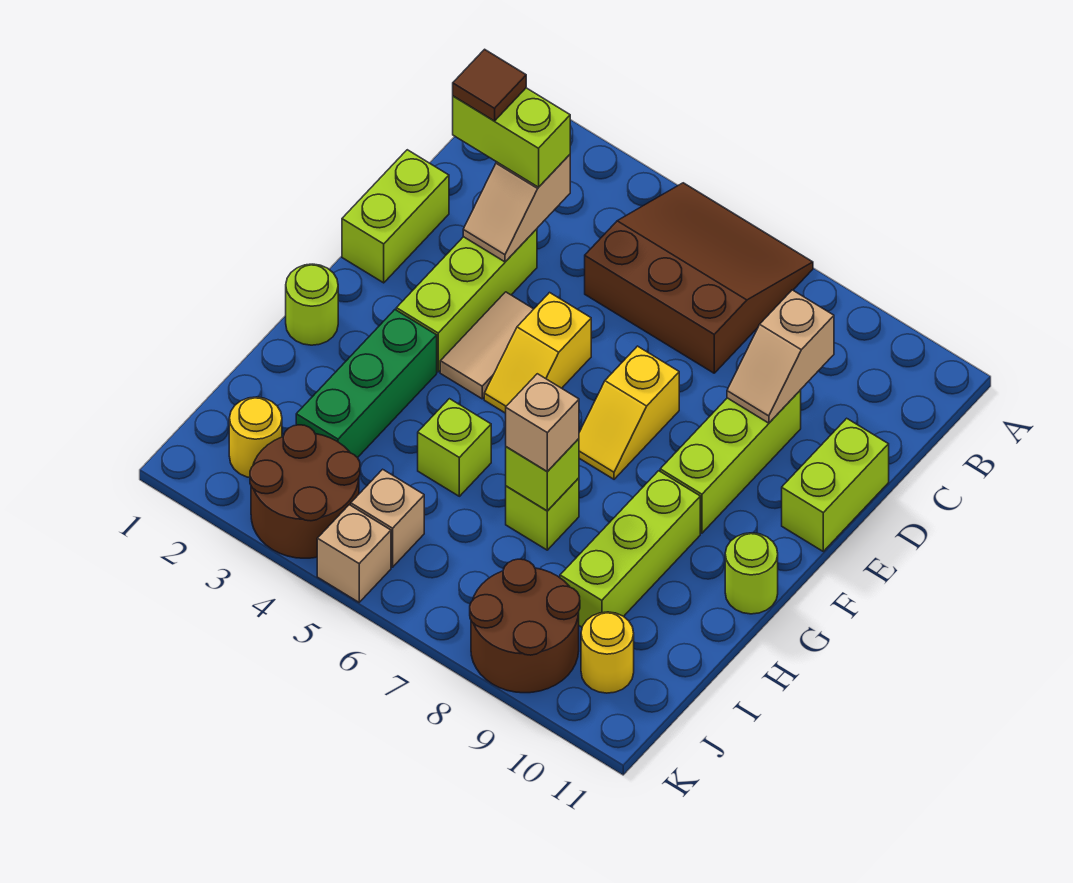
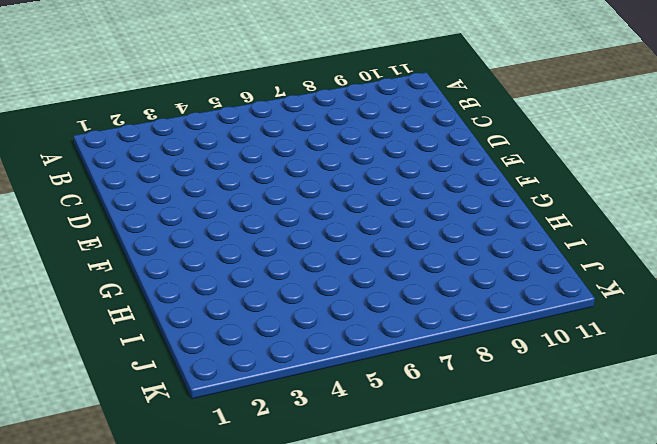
none -> brown slope A5:C7 level 1 top C
none -> lime brick D1:E1 level 1
none -> lime brick D3:F3 level 1

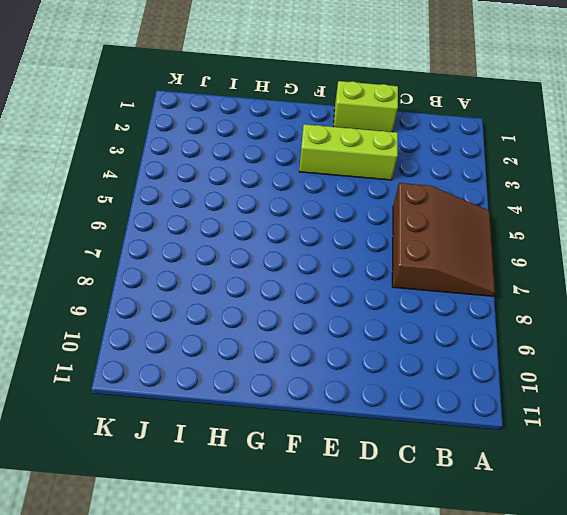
none -> lime brick D9:F9 level 1
none -> lime brick D11:E11 level 1
none -> tan tile E4:F4 level 1

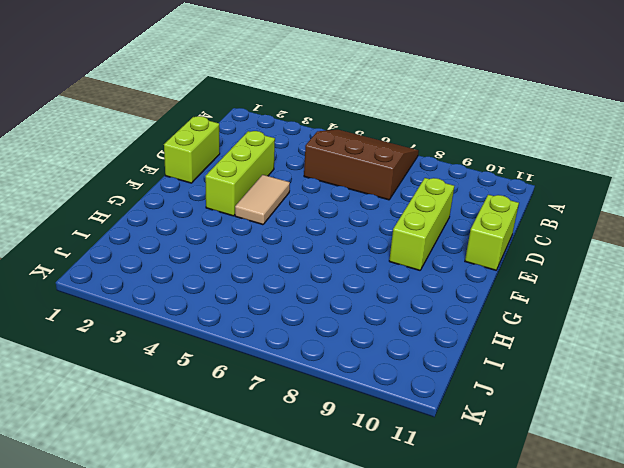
none -> yellow slope E5:F5 level 1 top E
none -> yellow slope E7:F7 level 1 top E
none -> lime round brick G1 level 1

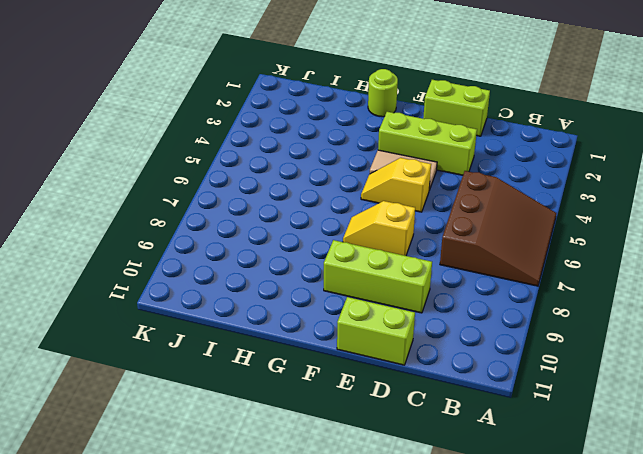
none -> green brick G3:I3 level 1
none -> lime brick G9:I9 level 1
none -> lime round brick G11 level 1

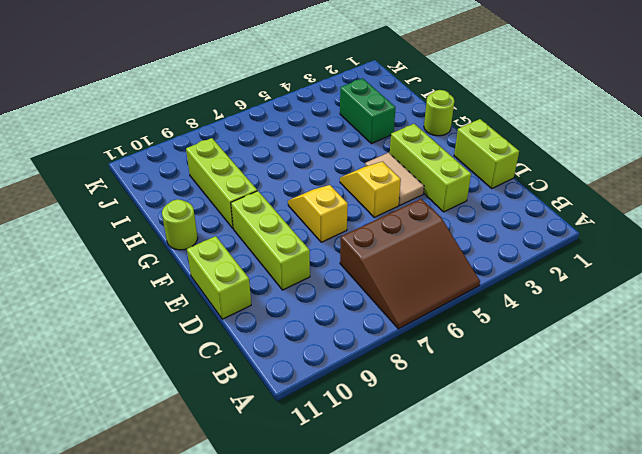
green brick H3:I3 level 1 -> green brick G3:I3 level 1
none -> lime brick H5 level 1
none -> lime brick H7 level 1
none -> yellow round brick J2 level 1

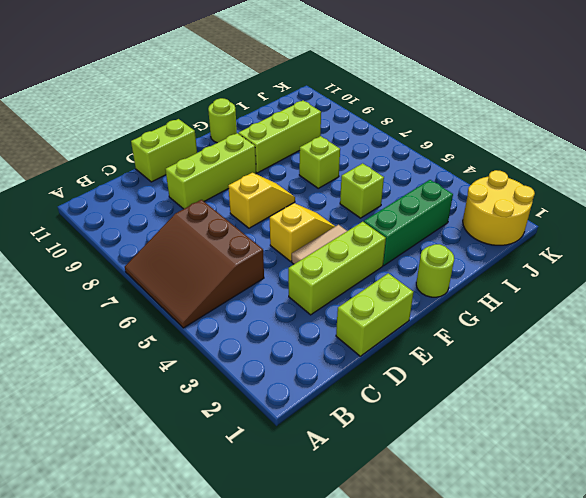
yellow round brick J1:K2 level 1 -> yellow round brick J2 level 1
none -> brown round brick J3:K4 level 1
none -> tan brick J5 level 1
none -> brown round brick J8:K9 level 1

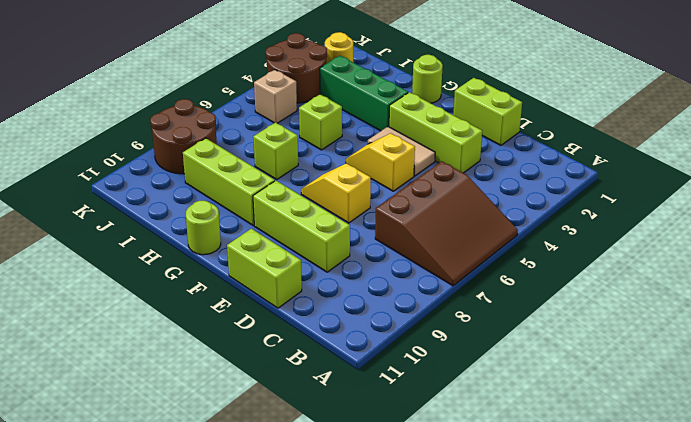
none -> yellow round brick J10 level 1
none -> tan brick K5 level 1
none -> tan slope C3:D3 level 2 top C

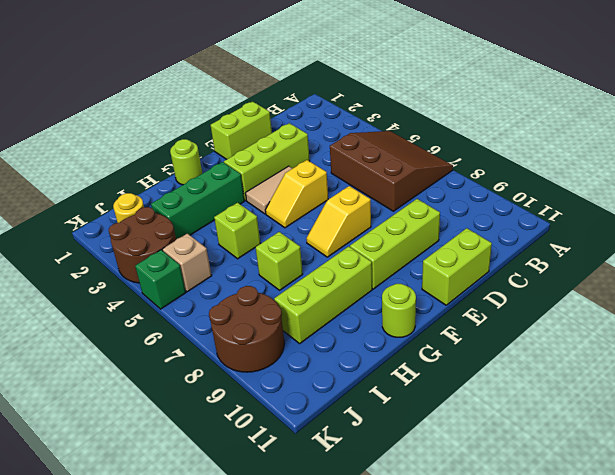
green brick K5 level 1 -> tan brick K5 level 1
none -> yellow round brick J10 level 1
none -> tan slope C3:D3 level 2 top C
none -> tan slope C9:D9 level 2 top C

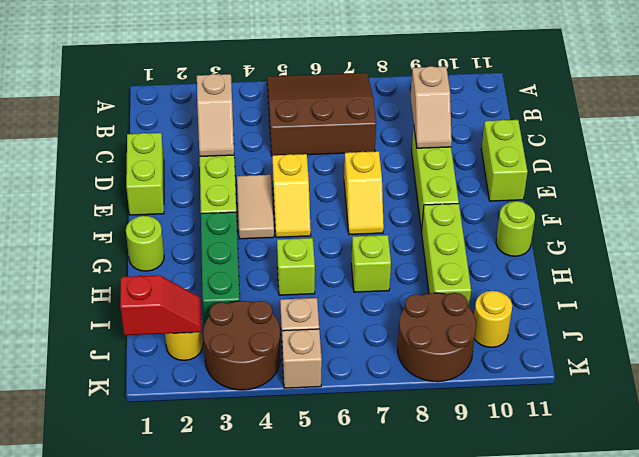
red slope J1:J2 level 2 top 1 -> none
none -> lime brick H7 level 2
none -> lime brick C2:C3 level 3
none -> tan brick H7 level 3

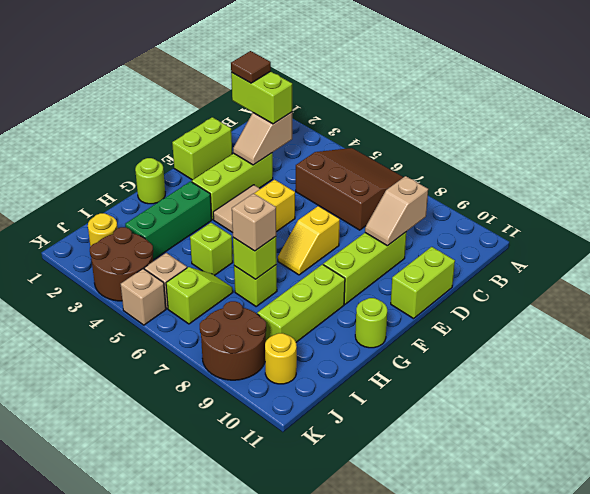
lime slope I6:J6 level 1 top J -> none

